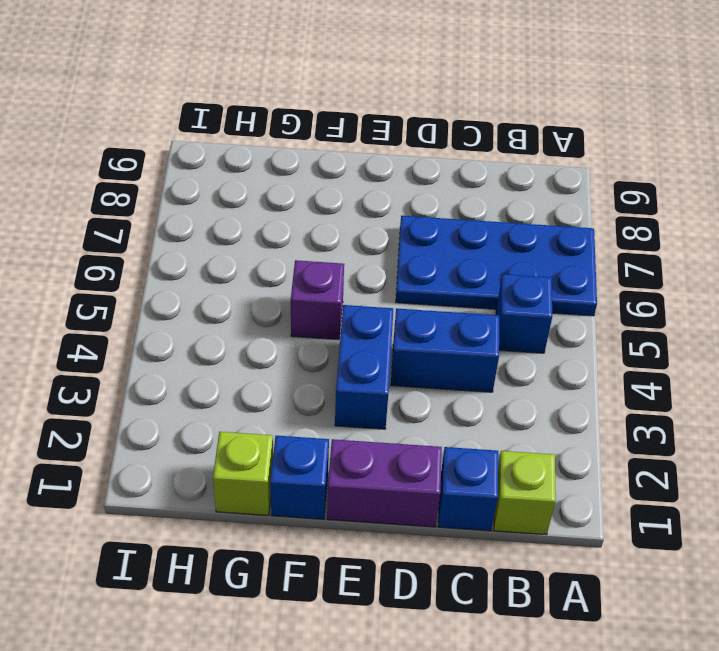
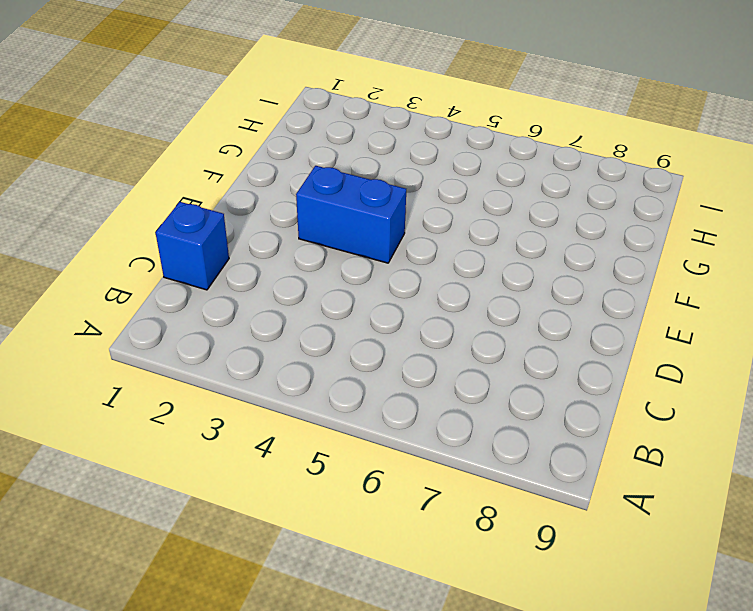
none -> blue plate A6:D7 level 1
none -> lime brick B1 level 1

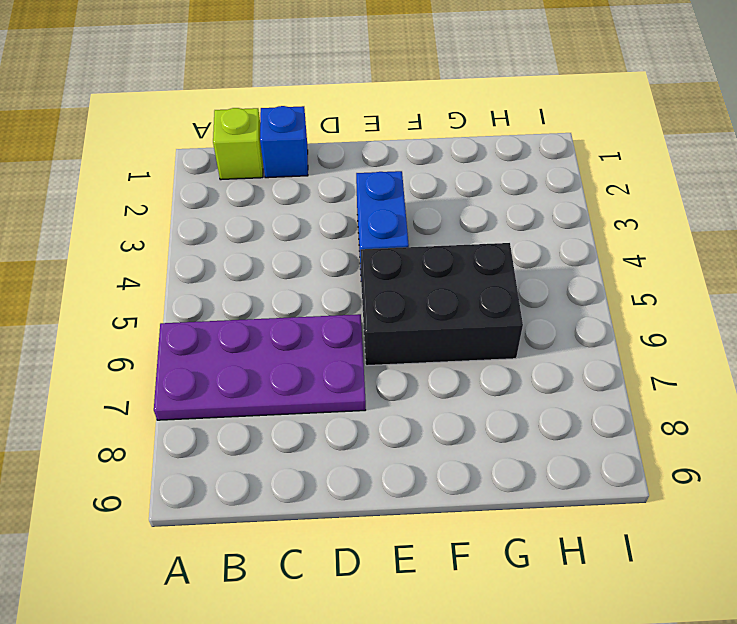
purple plate A6:D7 level 1 -> blue plate A6:D7 level 1
black brick E5:G6 level 1 -> purple brick F5 level 1
none -> blue brick B5 level 1
none -> blue brick C4:D4 level 1

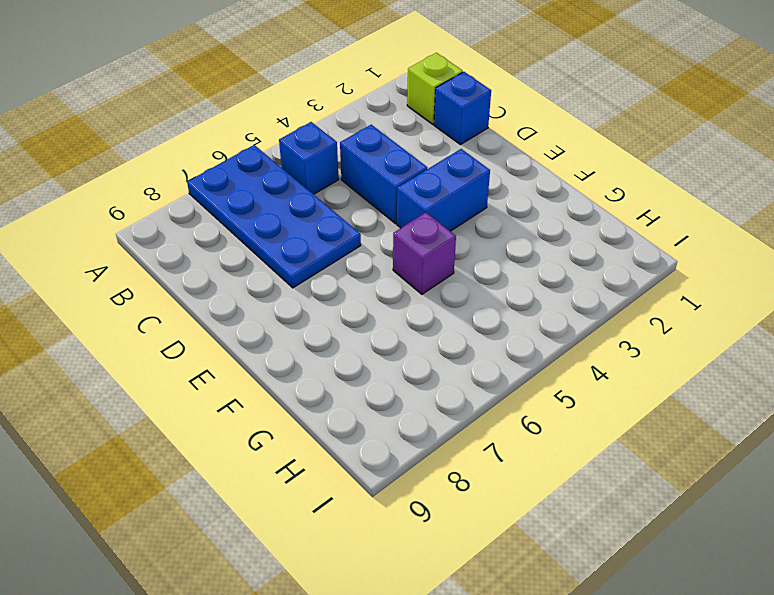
none -> purple brick D1:E1 level 1
none -> blue brick F1 level 1

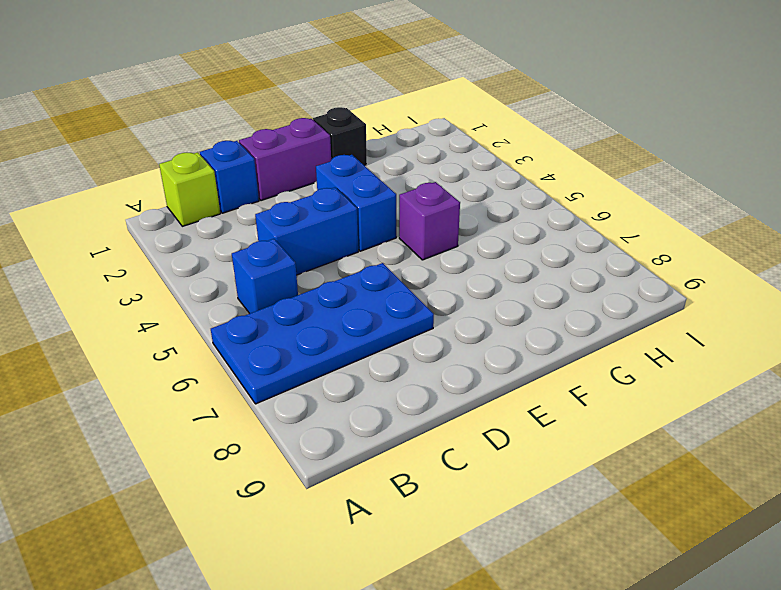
black brick F1 level 1 -> blue brick F1 level 1
none -> lime brick G1 level 1

